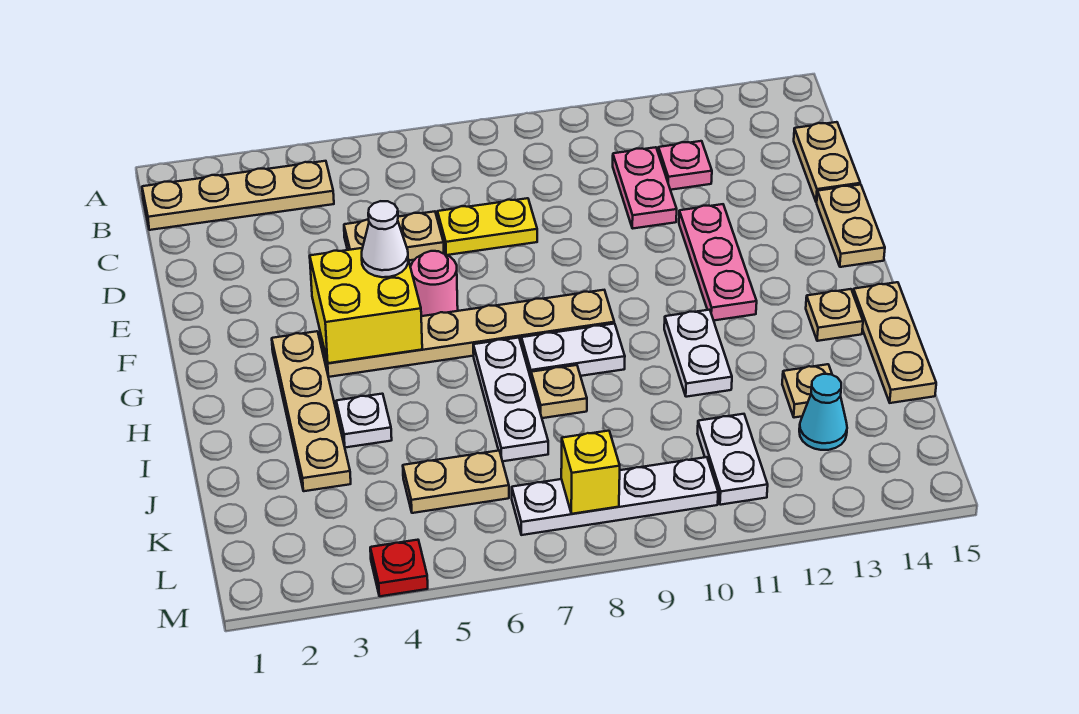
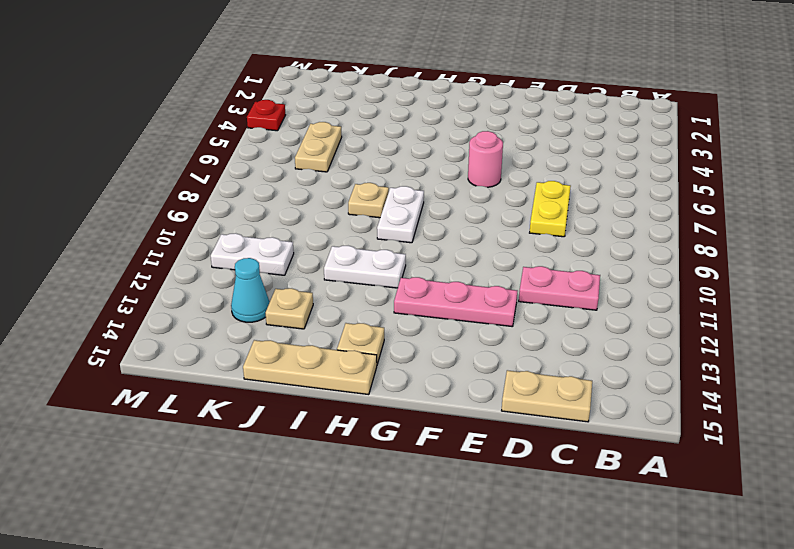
none -> tan plate B1:B4 level 1
none -> pink plate C12 level 1
none -> tan plate D5:D6 level 1

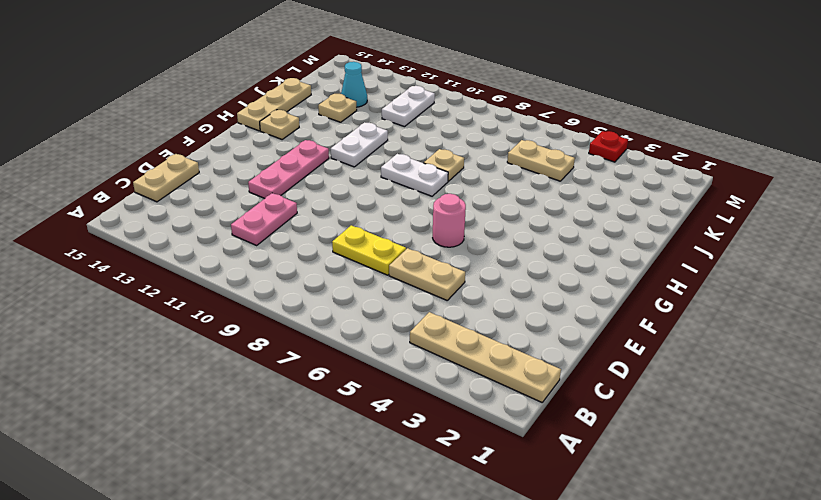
none -> pink plate C12 level 1
none -> tan plate E15:F15 level 1
none -> tan plate G3:J3 level 1

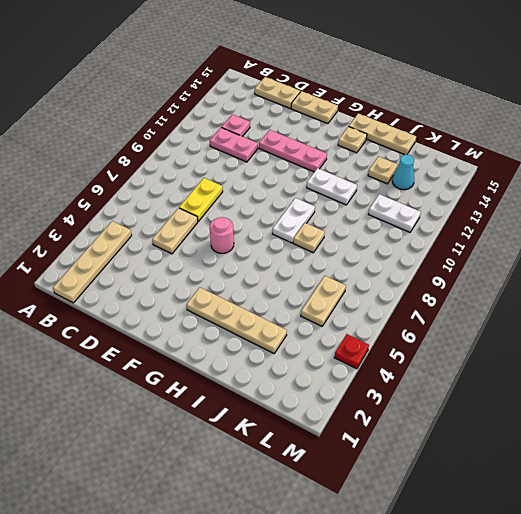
none -> tan plate G4:G9 level 1
none -> white plate H7:J7 level 1
none -> white plate I4 level 1

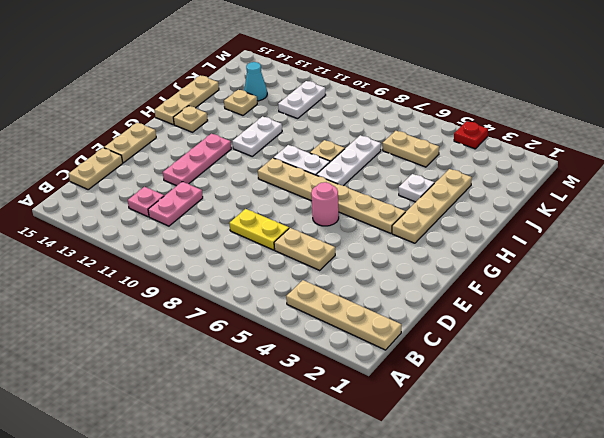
none -> white plate L7:L10 level 1
none -> yellow brick F4:G5 level 2
none -> yellow brick L8 level 2

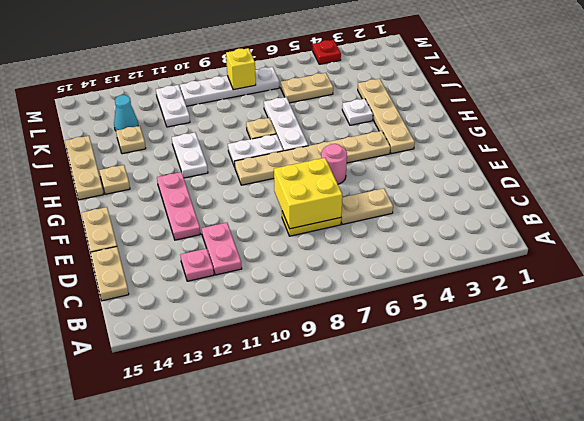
yellow brick D7:E8 level 2 -> yellow brick F4:G5 level 2
none -> tan plate B1:B4 level 1
none -> white cone F5 level 3

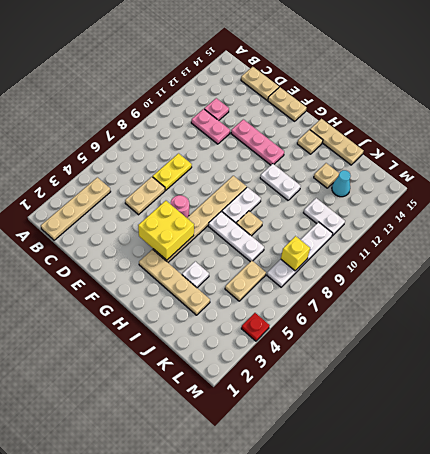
none -> white cone F5 level 3

